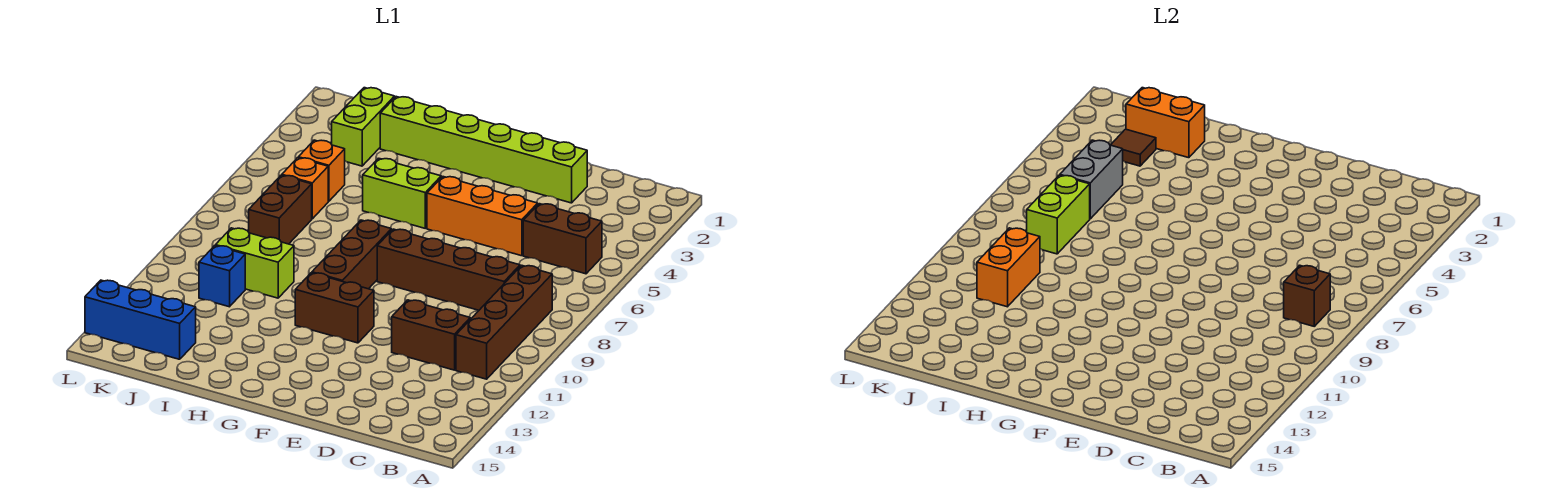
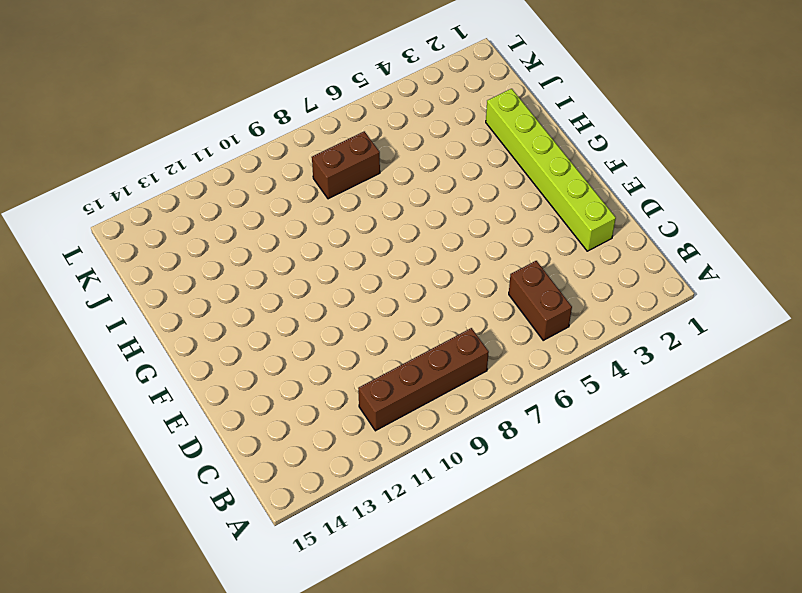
none -> brown brick C8:F8 level 1
none -> brown brick C11:D11 level 1
none -> orange brick D5:F5 level 1

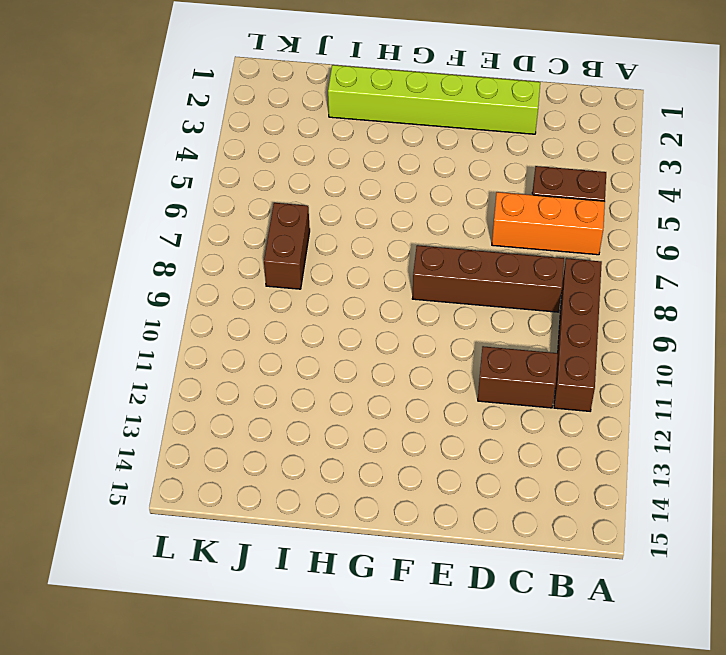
orange brick B6:D6 level 1 -> orange brick D5:F5 level 1
none -> brown brick F11:G11 level 1
none -> lime brick G5:H5 level 1
none -> brown brick G8:G10 level 1

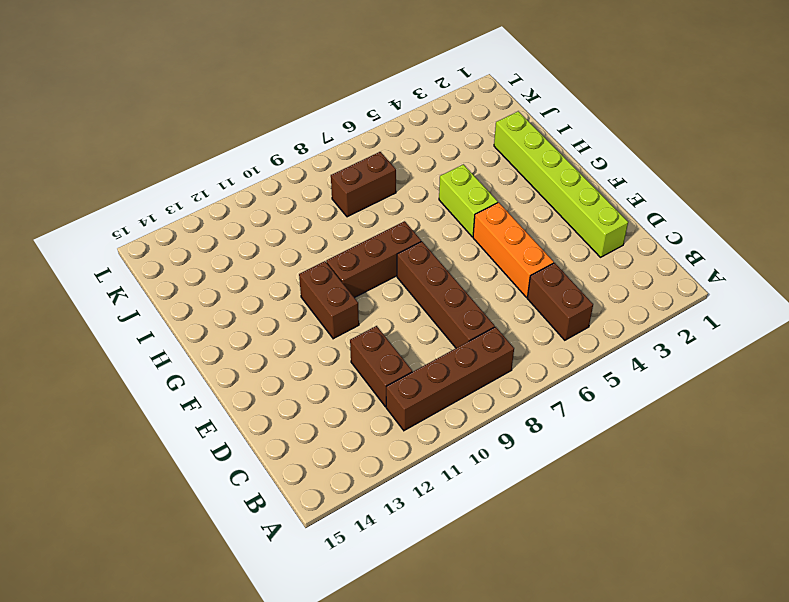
none -> lime brick I10:J10 level 1
none -> lime brick J2:J3 level 1
none -> orange brick J5 level 1

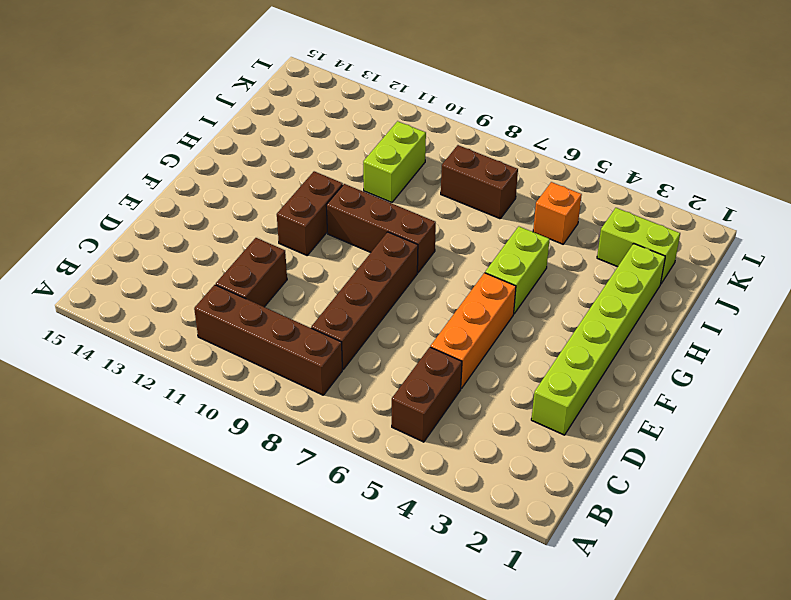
none -> orange brick J6 level 1
none -> blue brick J11 level 1
none -> blue brick J14:L14 level 1

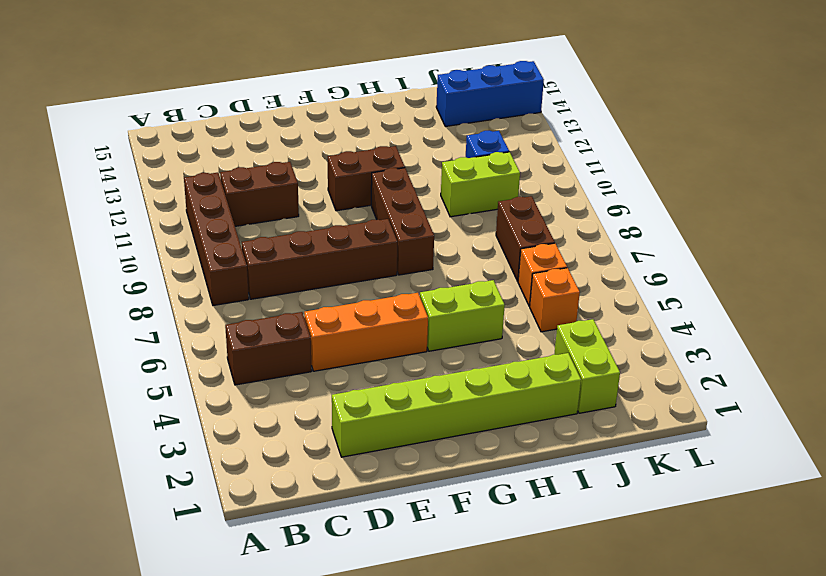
none -> brown brick B8 level 2
none -> orange brick I2:J2 level 2
none -> brown tile J3 level 2

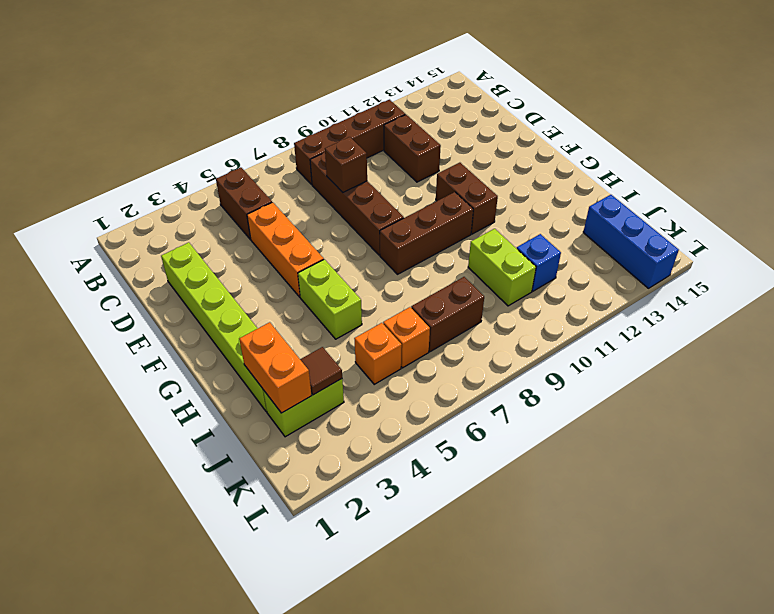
brown brick D8 level 2 -> brown brick B8 level 2
none -> grey brick J5:J6 level 2
none -> lime brick J7:J8 level 2
none -> orange brick J10:J11 level 2

